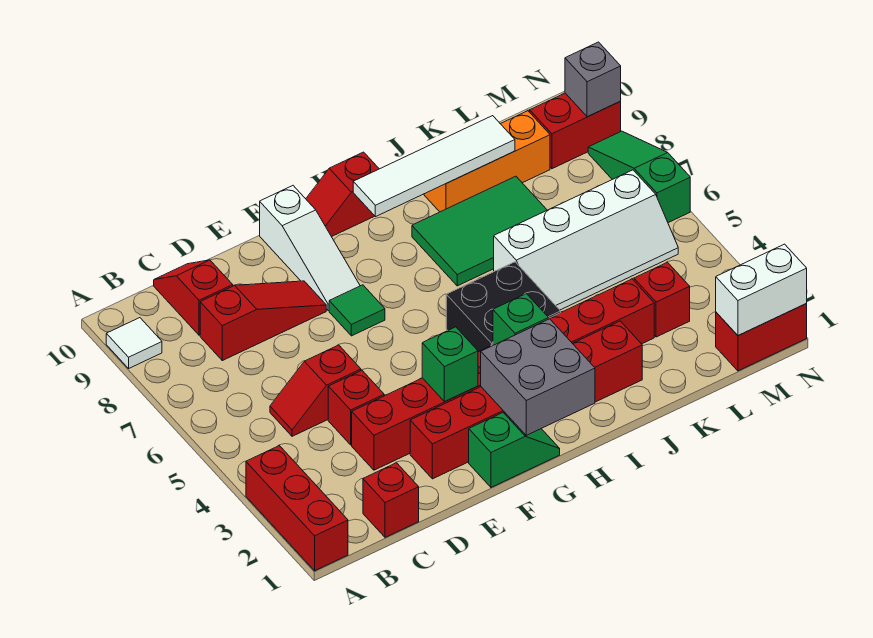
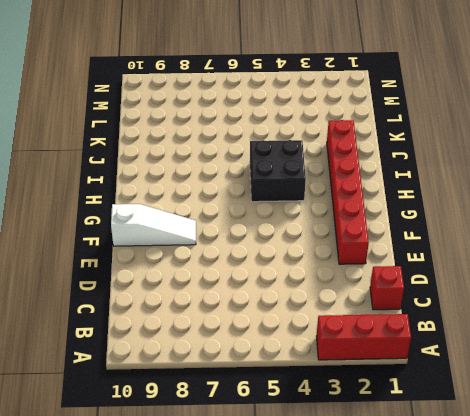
none -> white tile A9 level 1
none -> red slope C5:D5 level 1 top D
none -> red slope C8:E8 level 1 top C

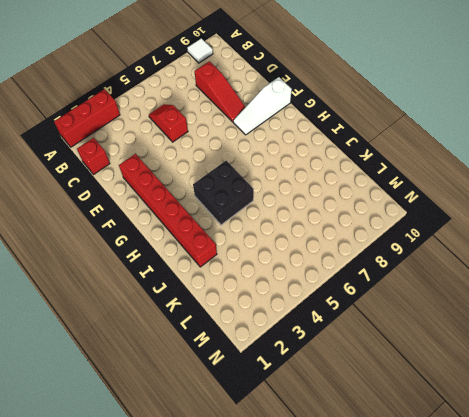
none -> red slope C9:C10 level 1 top 9
none -> red brick D3:K3 level 1
none -> red brick D4 level 1

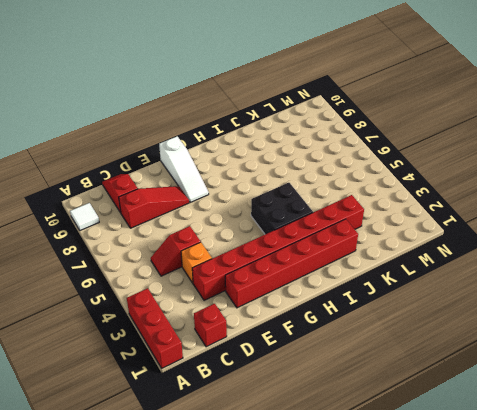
orange brick D4 level 1 -> red brick D4 level 1
none -> green slope F1:G1 level 1 top F
none -> green tile F7 level 1
none -> red slope G10:H10 level 1 top H

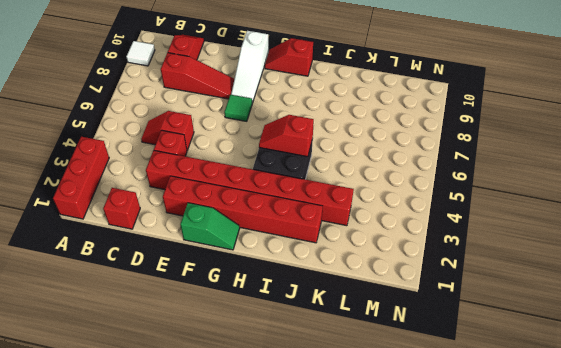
red slope H5:I5 level 2 top I -> none
none -> green tile I7:K8 level 1
none -> white slope J5:M6 level 1 top 6
none -> orange brick J9:L9 level 1

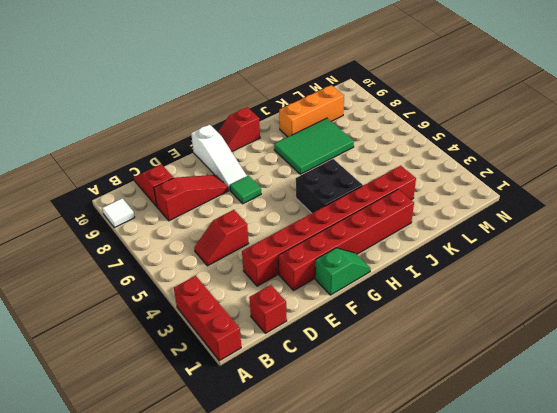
none -> red brick D4 level 1
none -> white slope J5:M6 level 1 top 6
none -> red brick L3 level 1

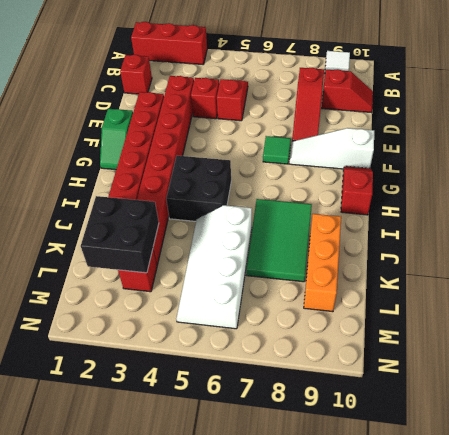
black brick K2:L3 level 2 -> none
none -> red brick M1:N1 level 1
none -> red brick M9:N9 level 1
none -> green slope N6:N8 level 1 top 6

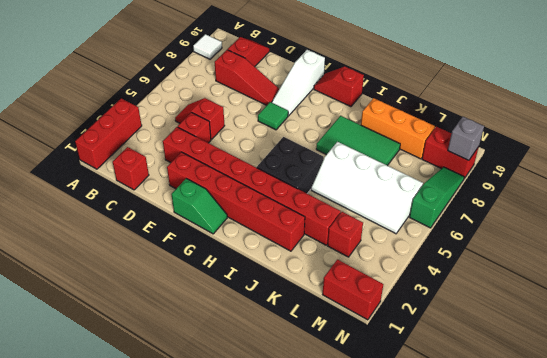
none -> green brick F3 level 2
none -> grey brick G1:H2 level 2
none -> green brick H3 level 2

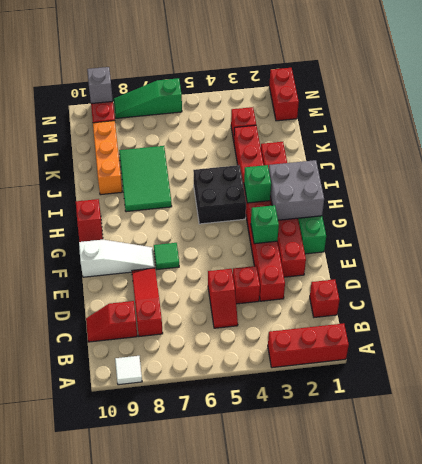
none -> white slope J5:M6 level 1 top 6
none -> white tile H9:K9 level 2
none -> white brick M1:N1 level 2

